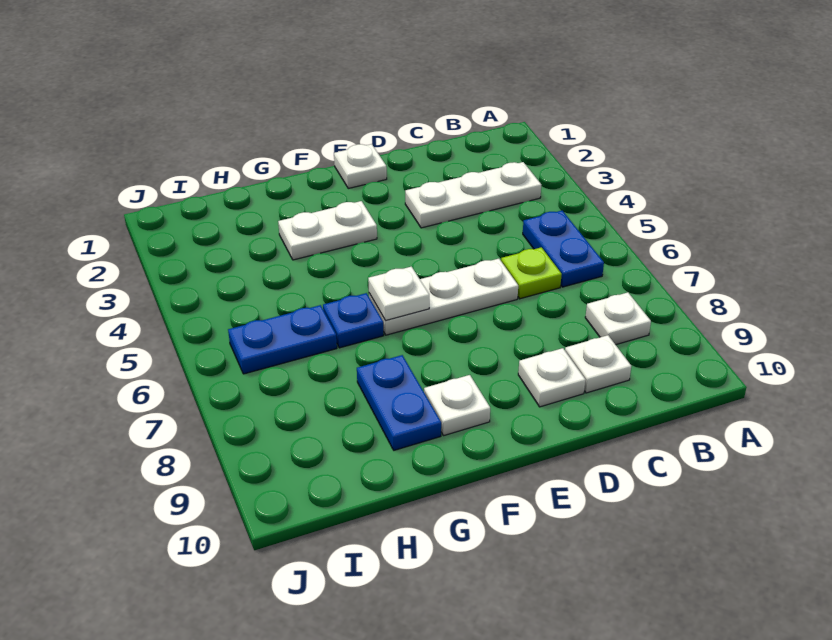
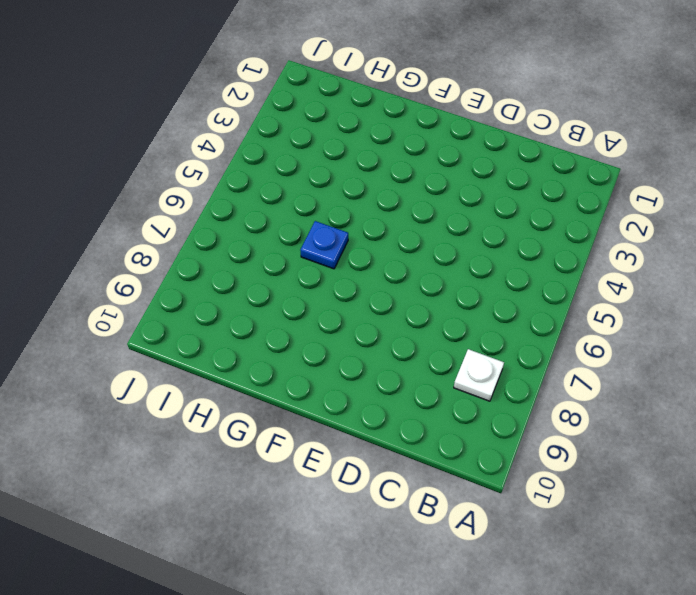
none -> white plate B3:D3 level 1
none -> blue plate B5:B6 level 1
none -> lime plate C6 level 1

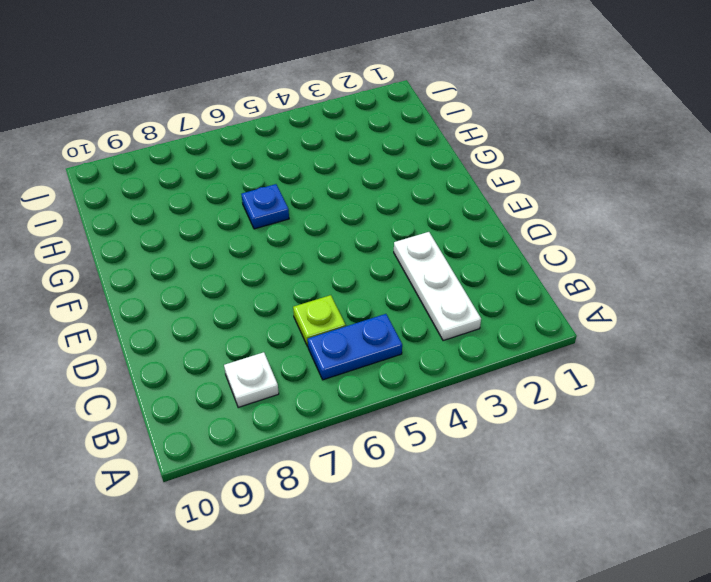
none -> white plate C9 level 1
none -> white plate D6:F6 level 1
none -> white plate D9 level 1

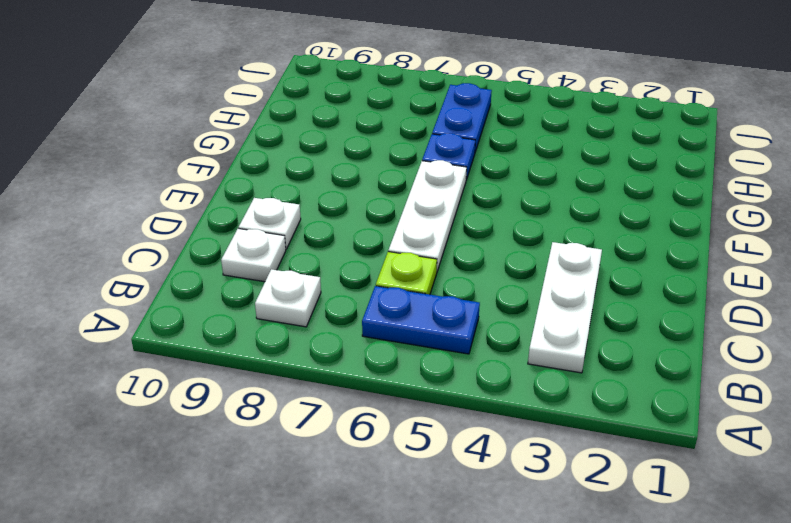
none -> white plate E1 level 1
none -> white plate F3:G3 level 1
none -> white plate F9 level 1

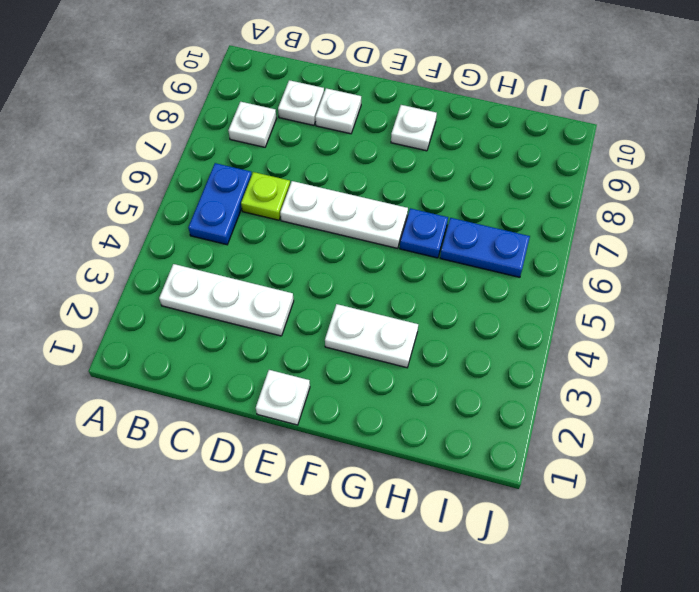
none -> blue plate G8:G9 level 1
none -> white plate F6 level 2

